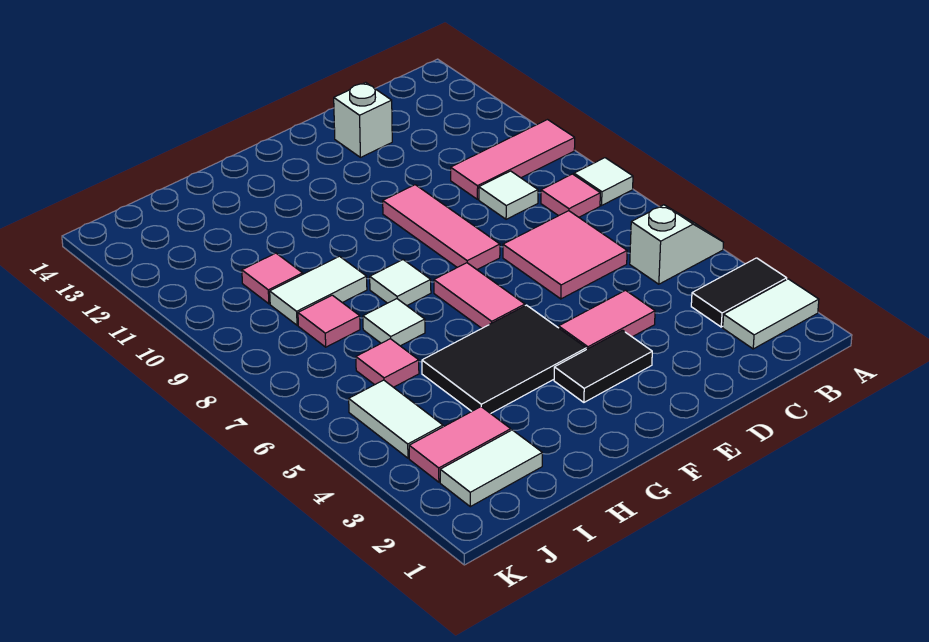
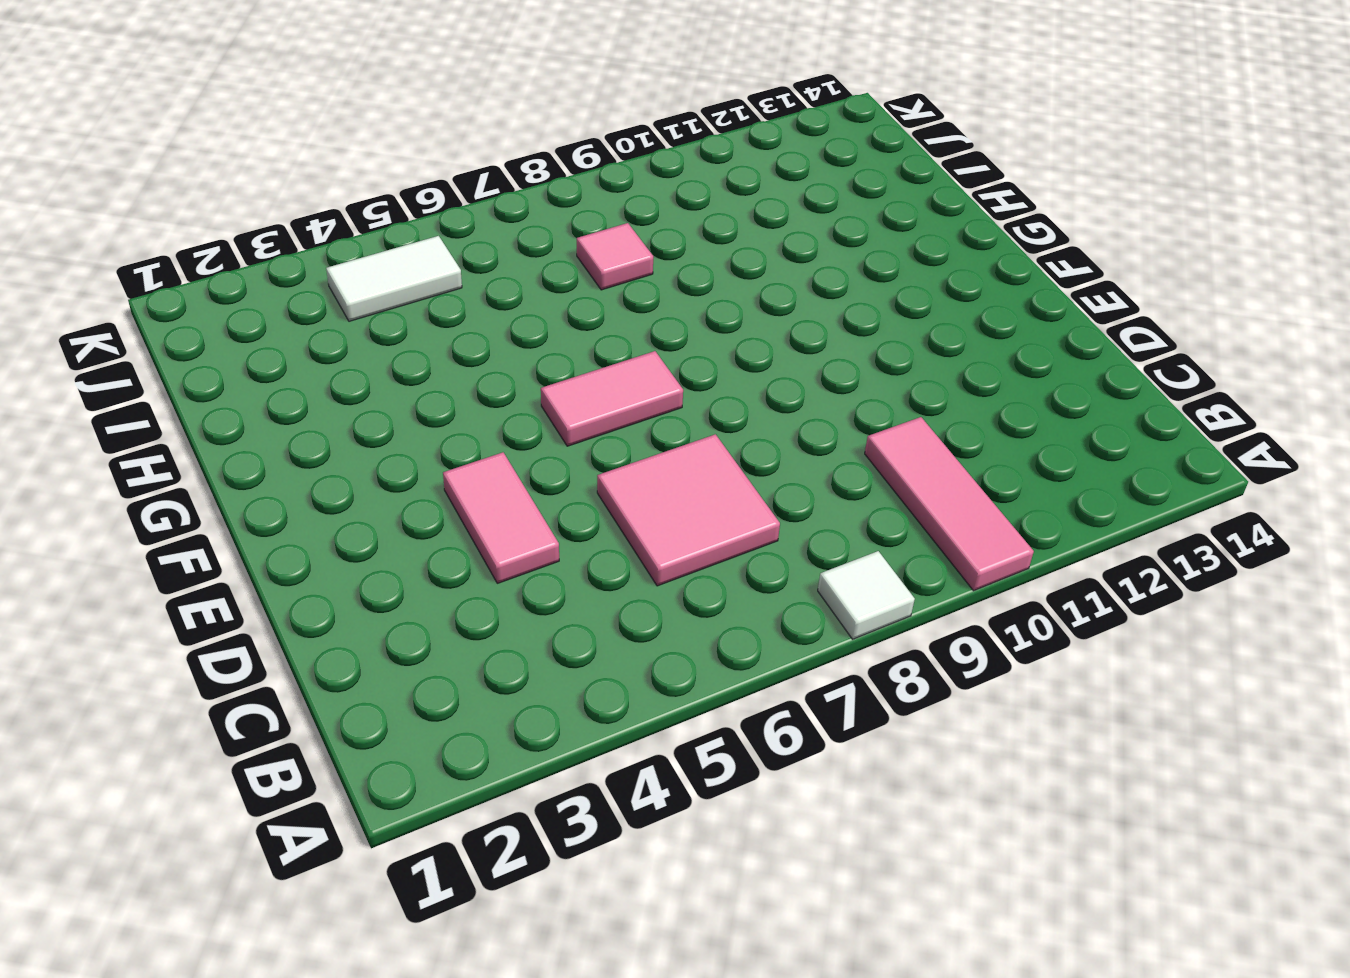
none -> white tile A2:B2 level 1
none -> black tile A3:B3 level 1
none -> white slope A5:B5 level 1 top B

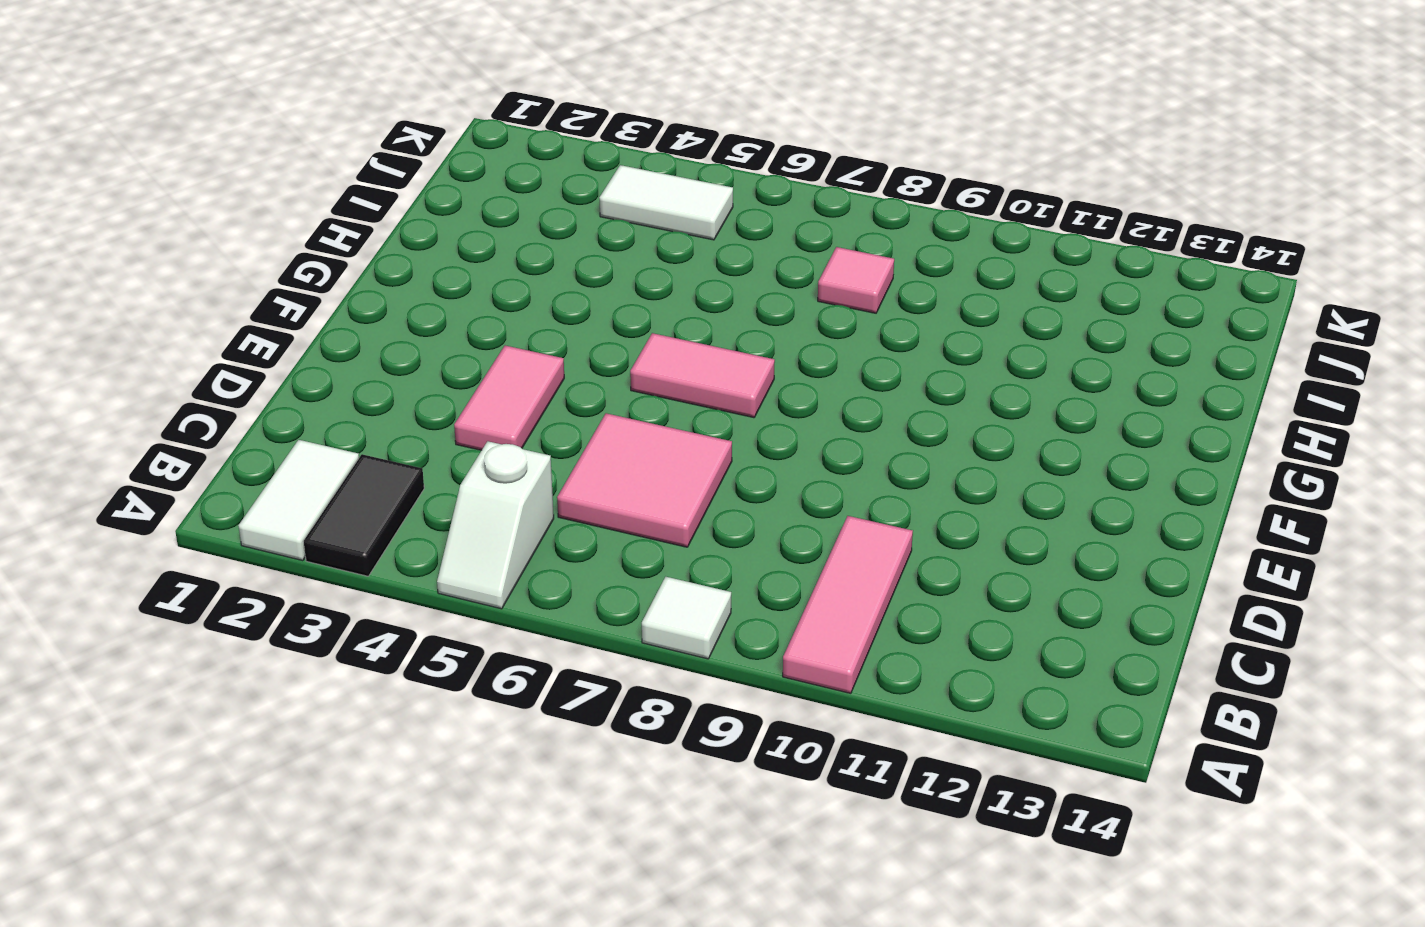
none -> pink tile B8 level 1
none -> white tile C9 level 1
none -> white brick D13 level 1

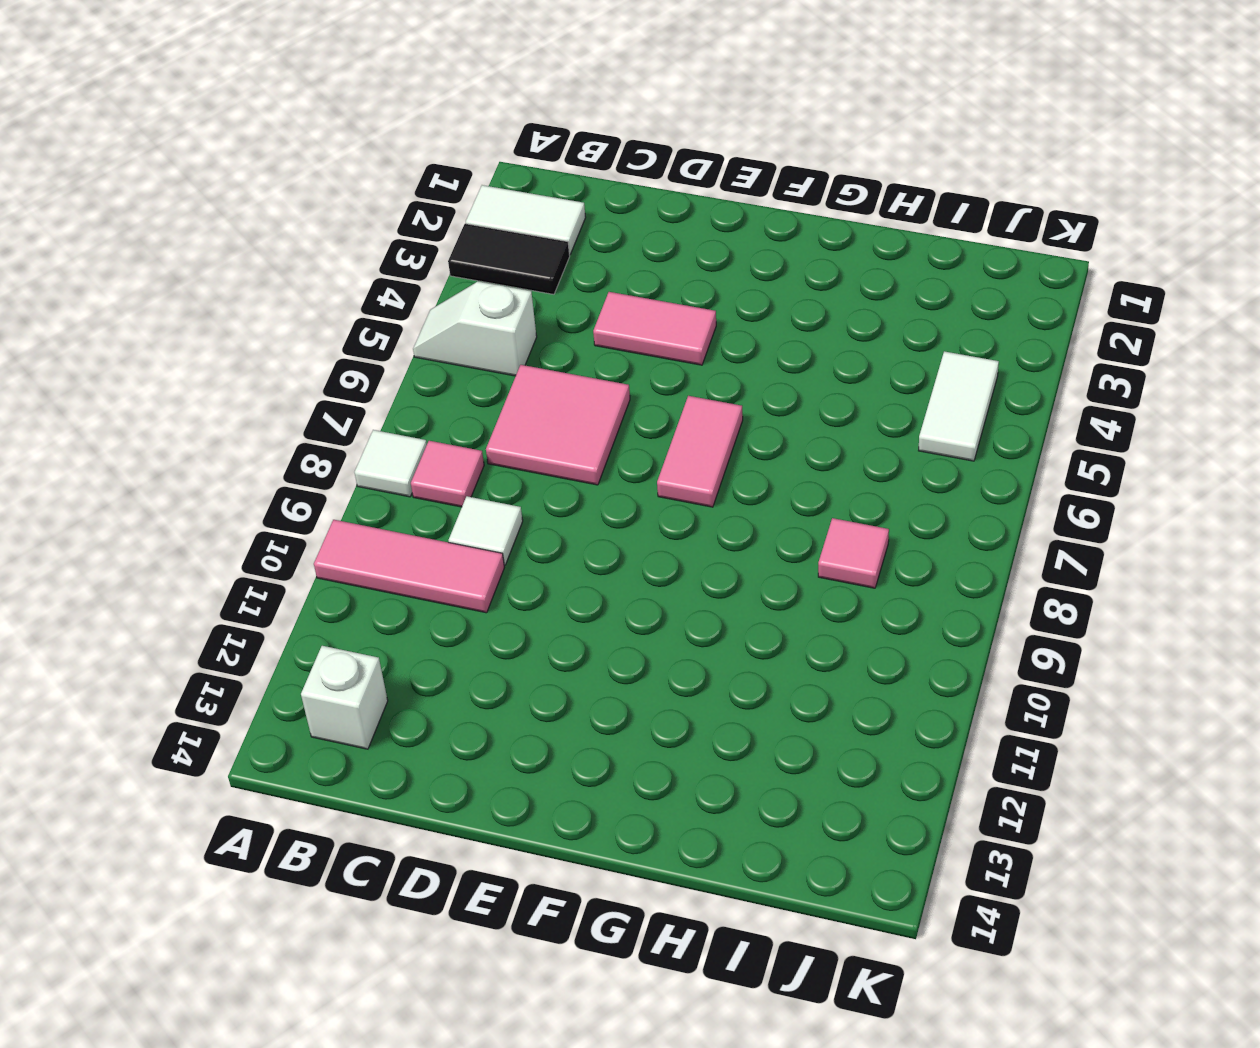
white brick B13 level 1 -> white brick D13 level 1
none -> black tile E3:F3 level 1
none -> pink tile E8:E10 level 1
none -> black tile F4:H5 level 1

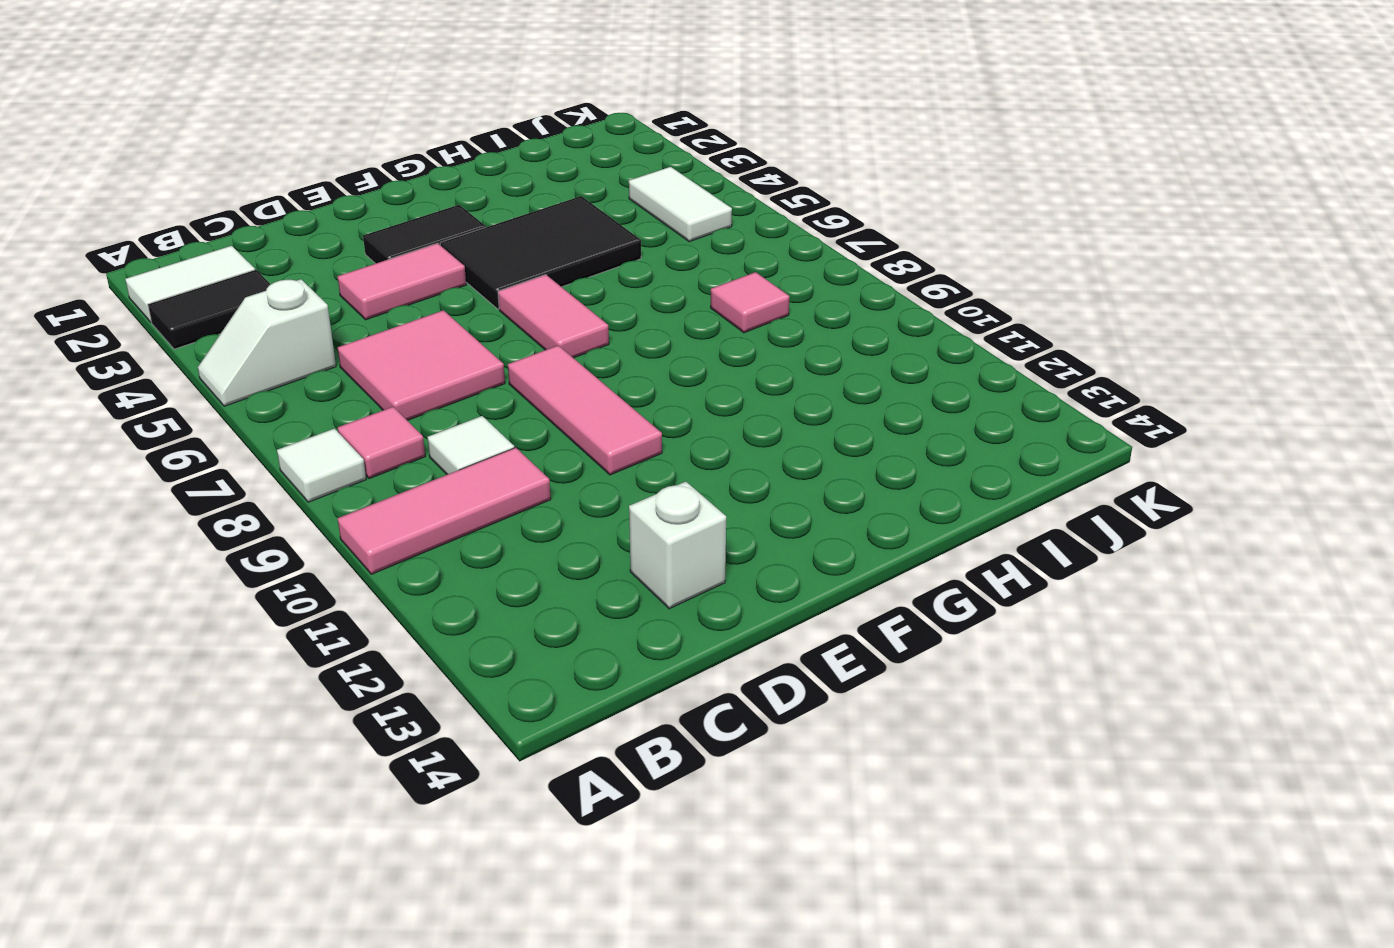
none -> white tile G8 level 1
none -> white tile H7 level 1
none -> white tile H9:I9 level 1

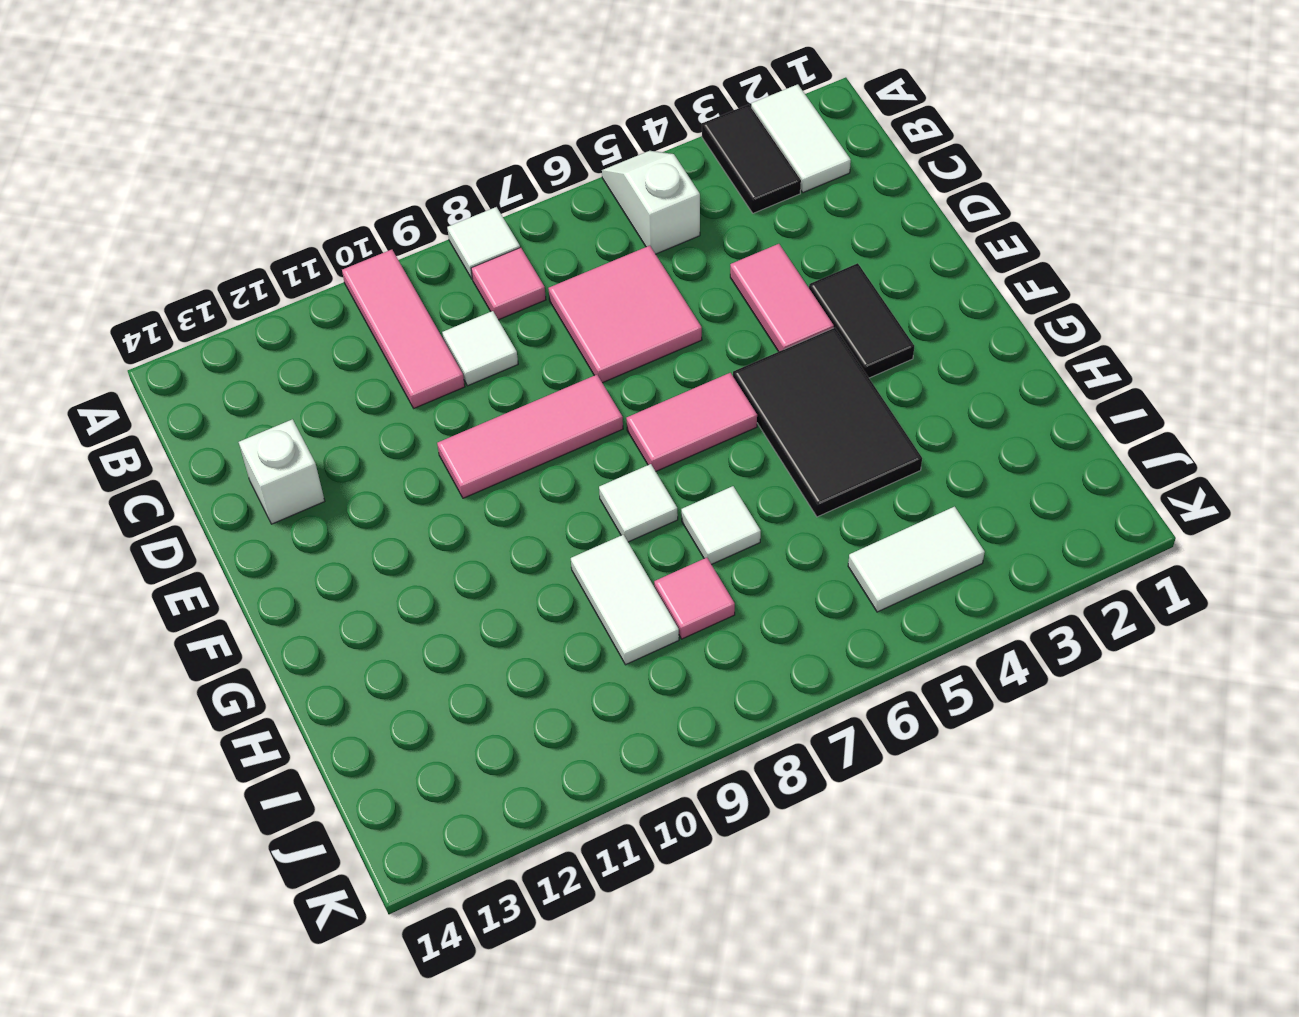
none -> white tile I2:J2 level 1
none -> pink tile I3:J3 level 1
none -> pink tile I6 level 1

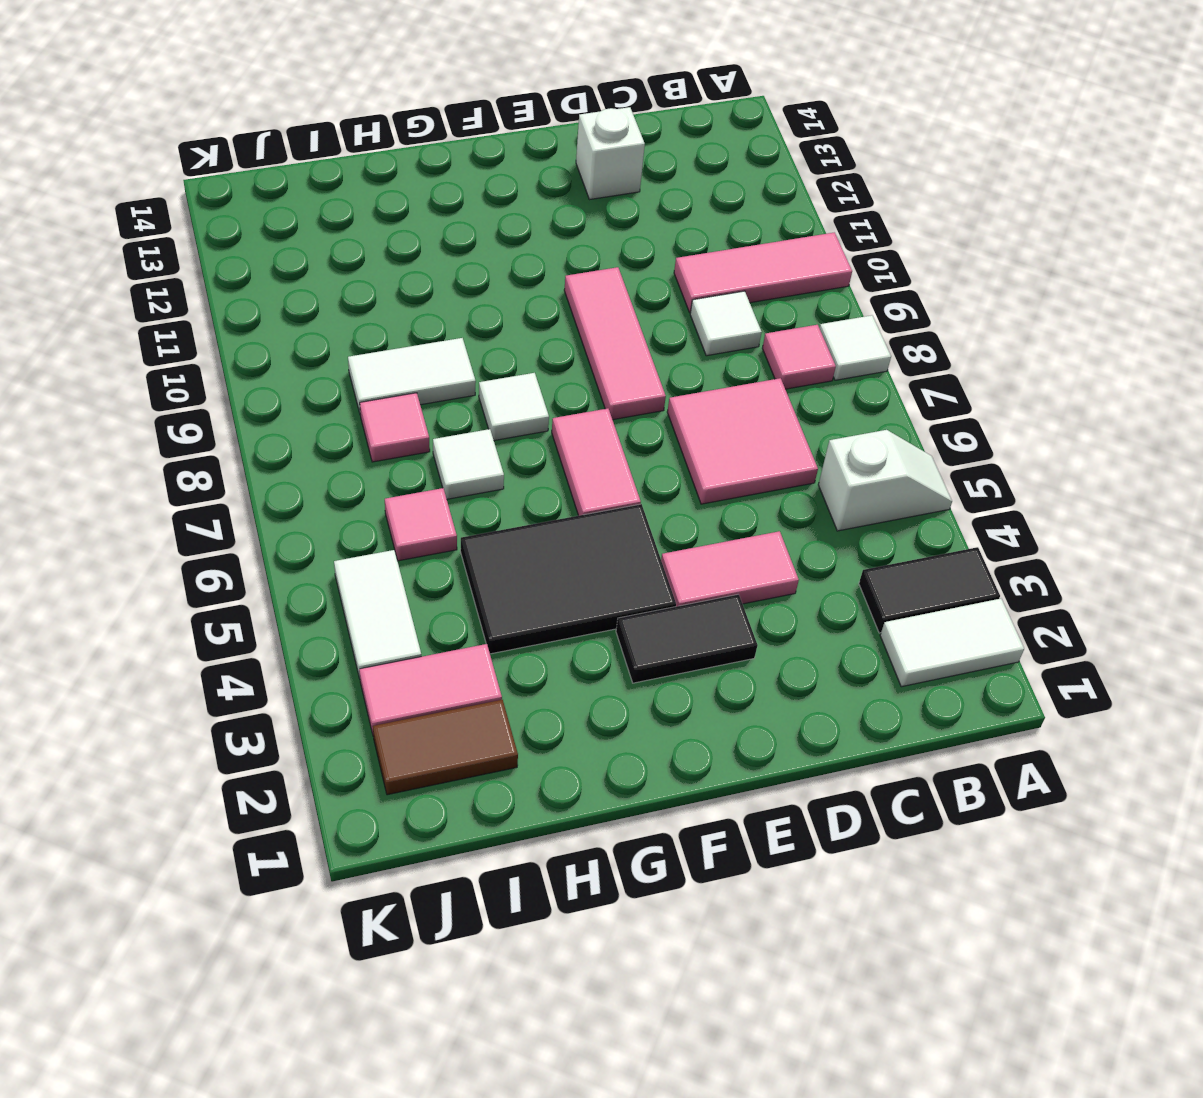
brown tile I2:J2 level 1 -> white tile I2:J2 level 1
none -> pink tile I10 level 1

